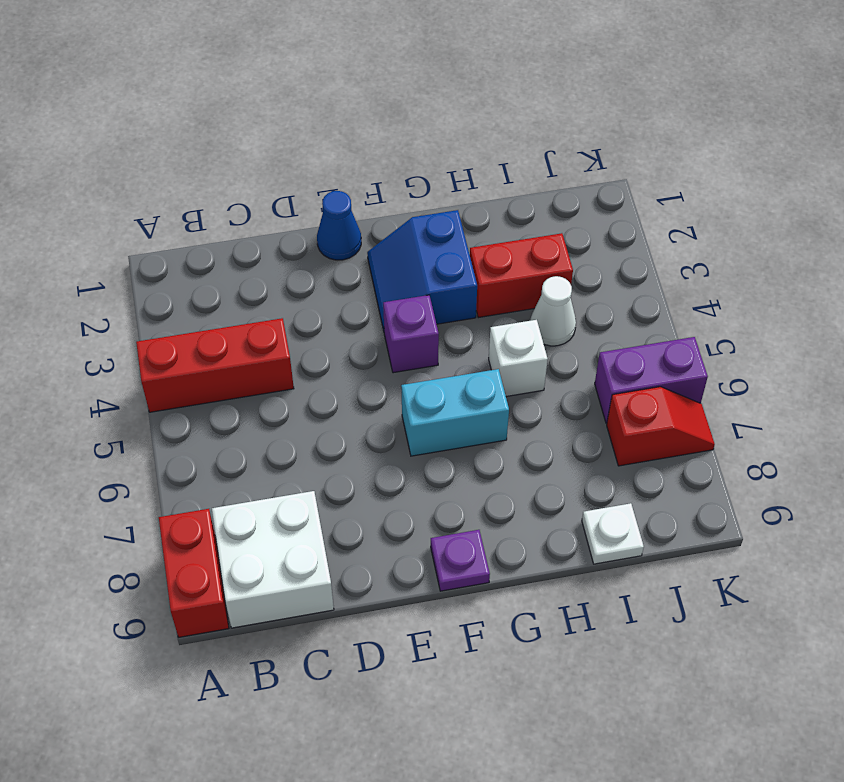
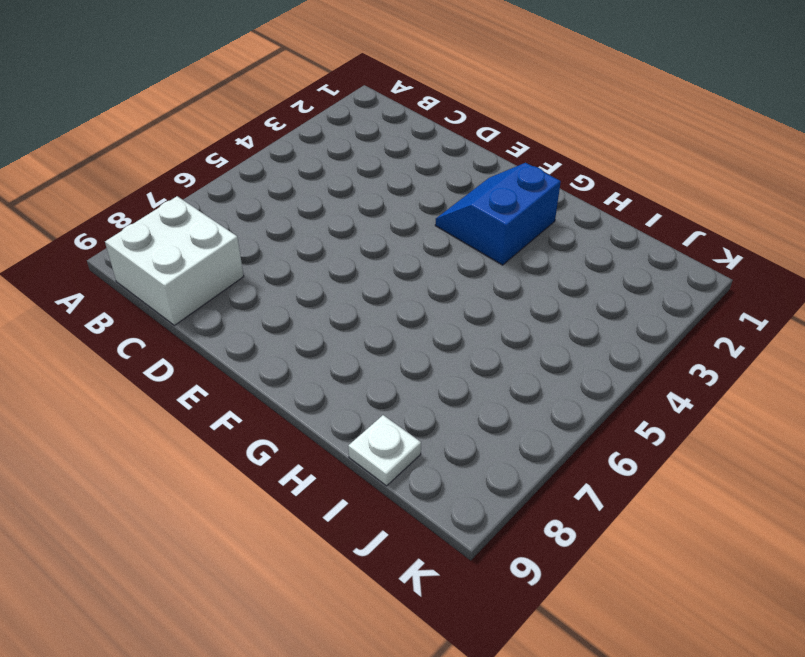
none -> red brick A4:C4 level 1
none -> red brick A8:A9 level 1
none -> blue cone E1 level 1

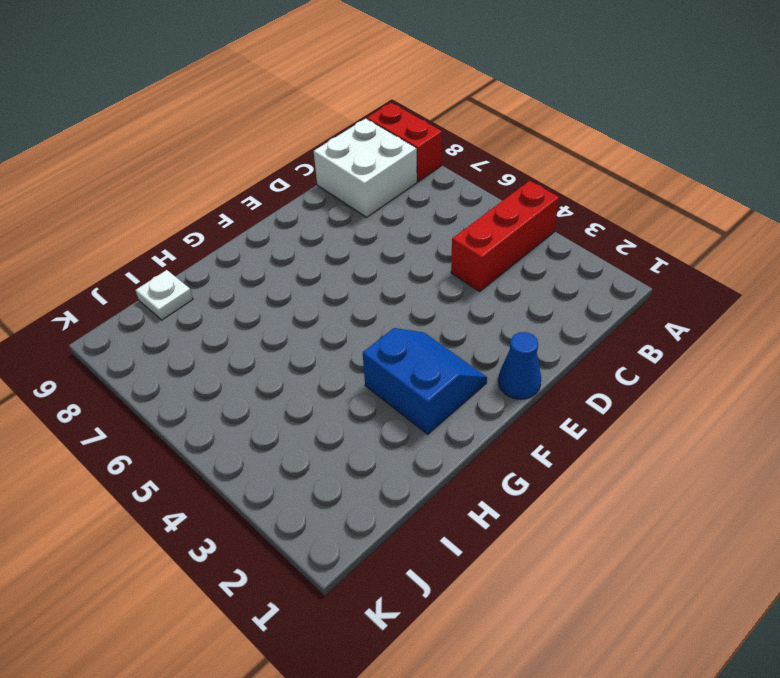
none -> purple brick F4 level 1
none -> cyan brick F6:G6 level 1
none -> purple plate F9 level 1

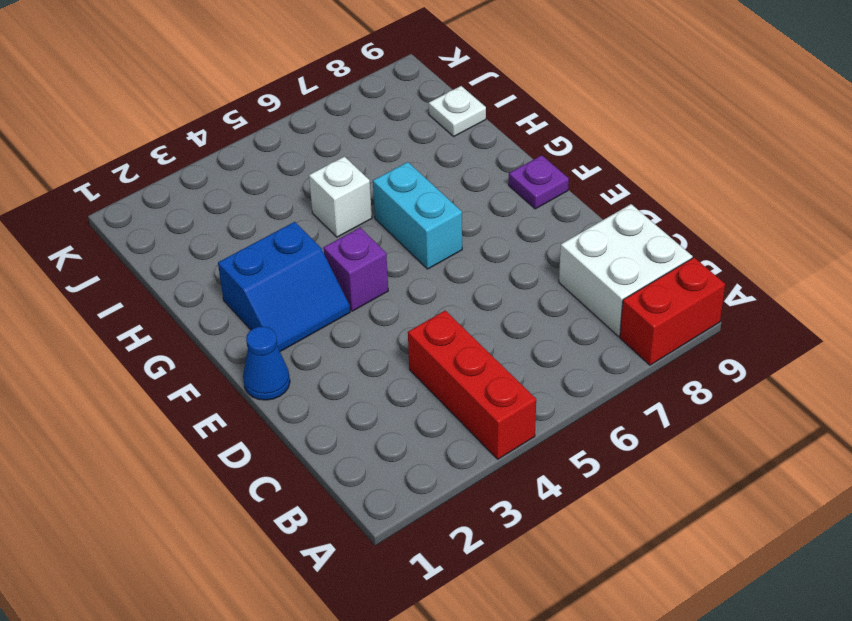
none -> red brick H3:I3 level 1
none -> white cone I4 level 1
none -> purple brick J6:K6 level 1

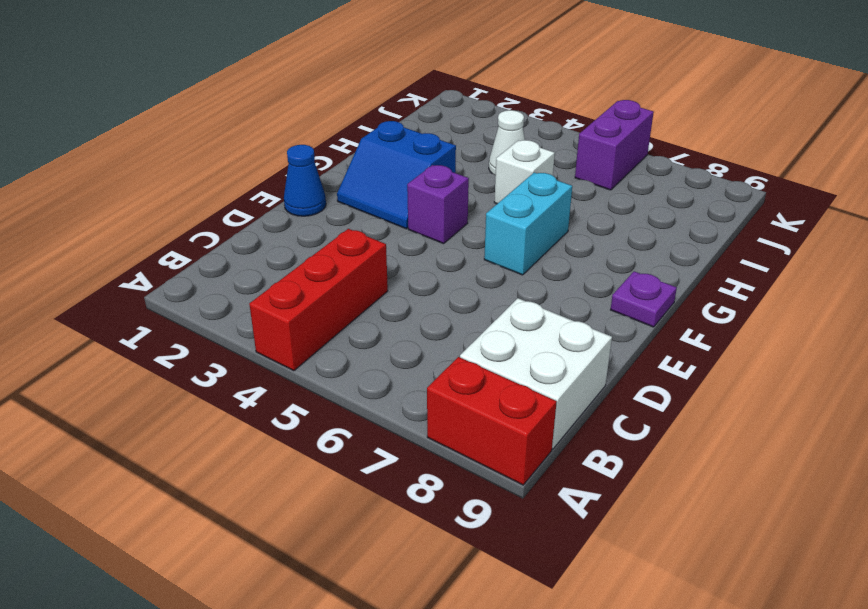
none -> red brick H3:I3 level 1
none -> white plate I9 level 1
none -> red slope J7:K7 level 1 top J

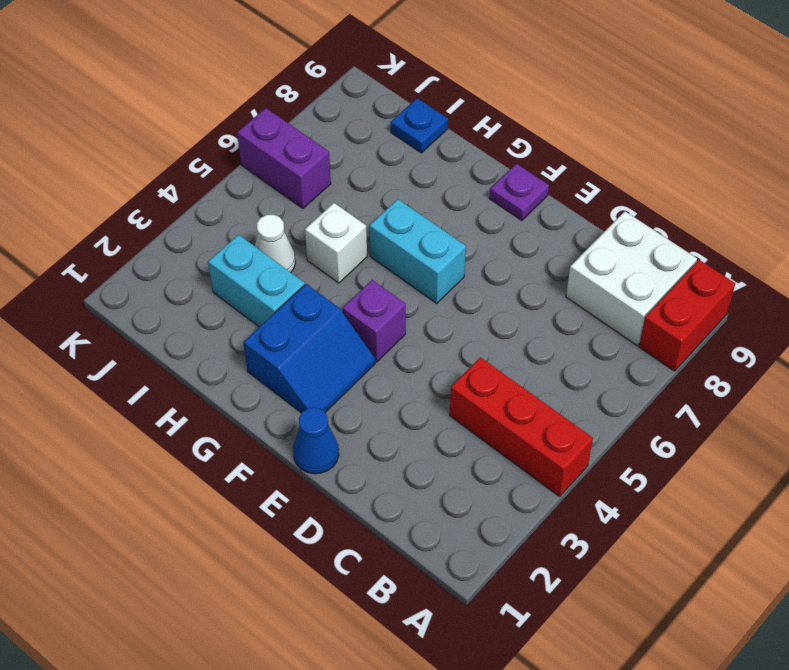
cyan brick H3:I3 level 1 -> red brick H3:I3 level 1
blue plate I9 level 1 -> white plate I9 level 1
none -> red slope J7:K7 level 1 top J

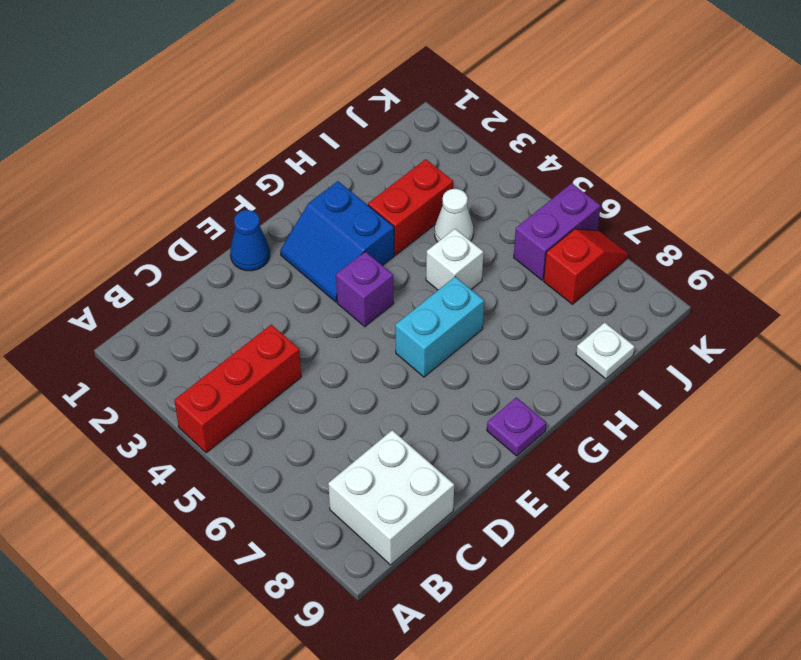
none -> red brick A8:A9 level 1

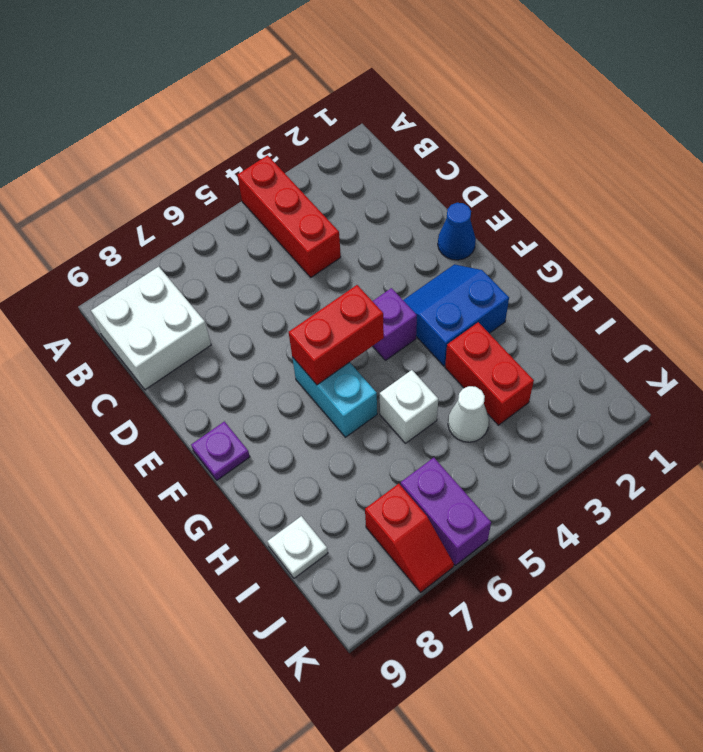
red brick F5:F6 level 2 -> red brick A8:A9 level 1

